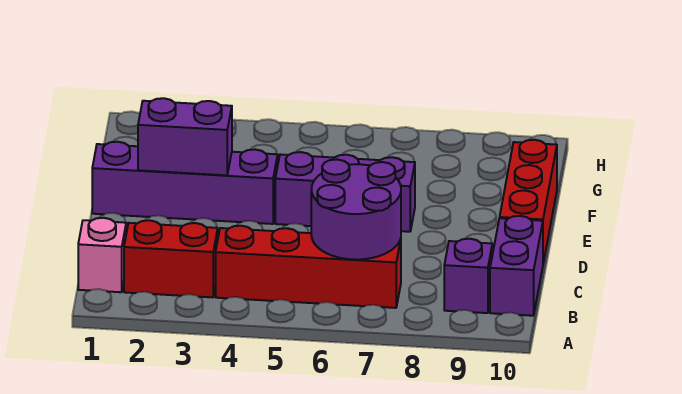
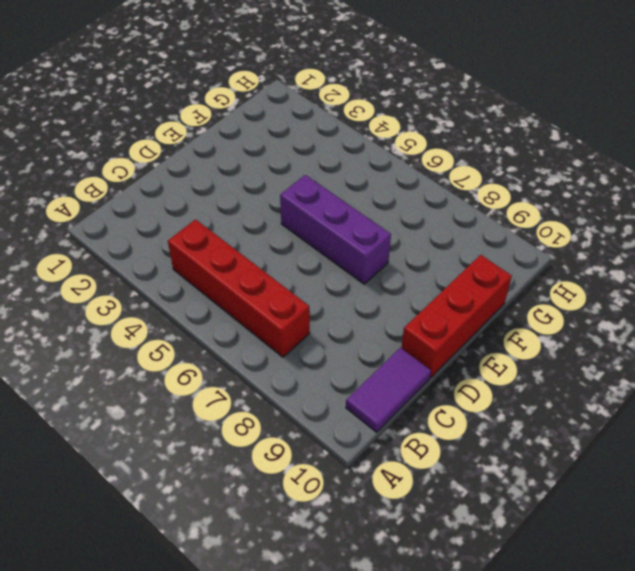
purple tile B10:C10 level 1 -> purple brick B10:C10 level 1
none -> pink brick B1 level 1
none -> red brick B2:B3 level 1

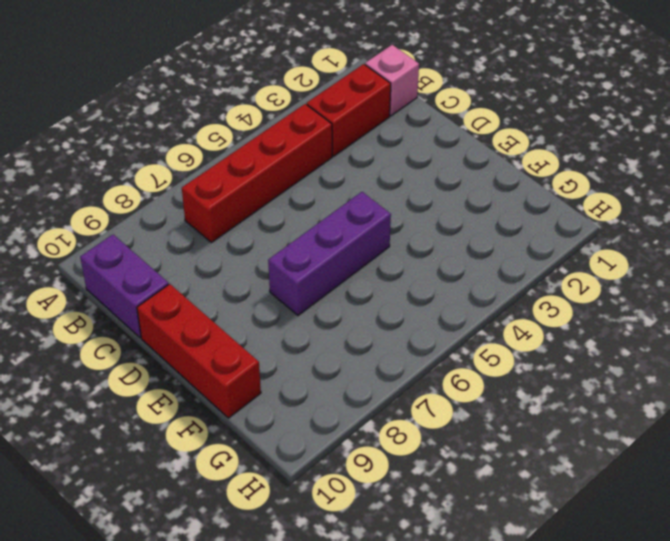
none -> purple brick B9 level 1
none -> purple brick E1:E4 level 1

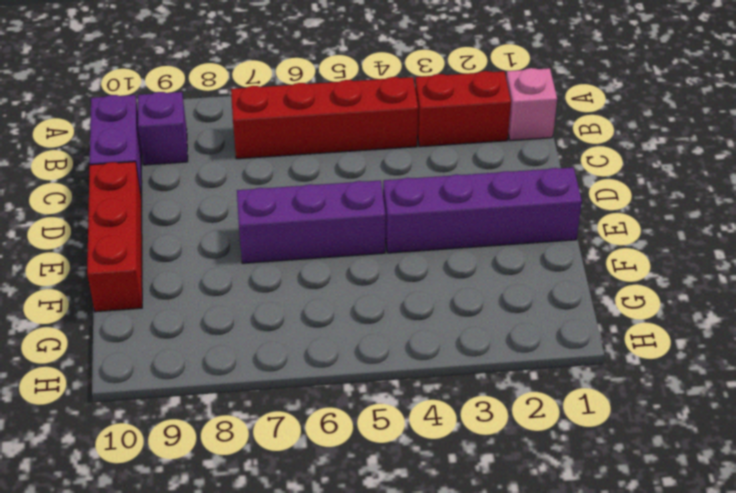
none -> purple round brick B6:C7 level 2
none -> purple brick E2:E3 level 2

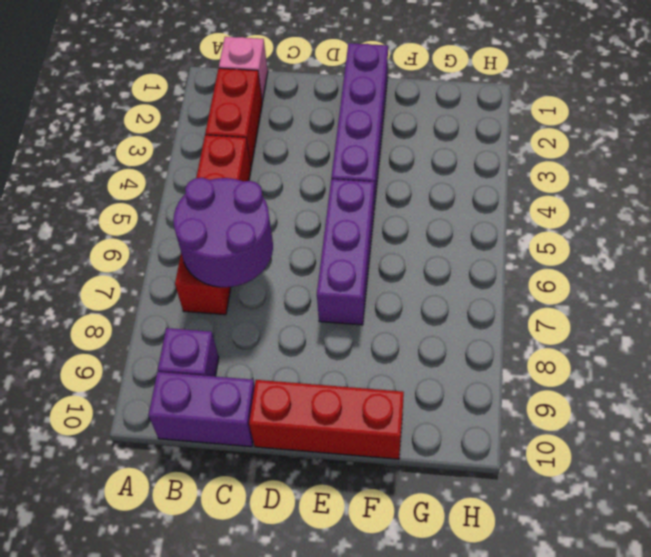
none -> purple brick E2:E3 level 2

